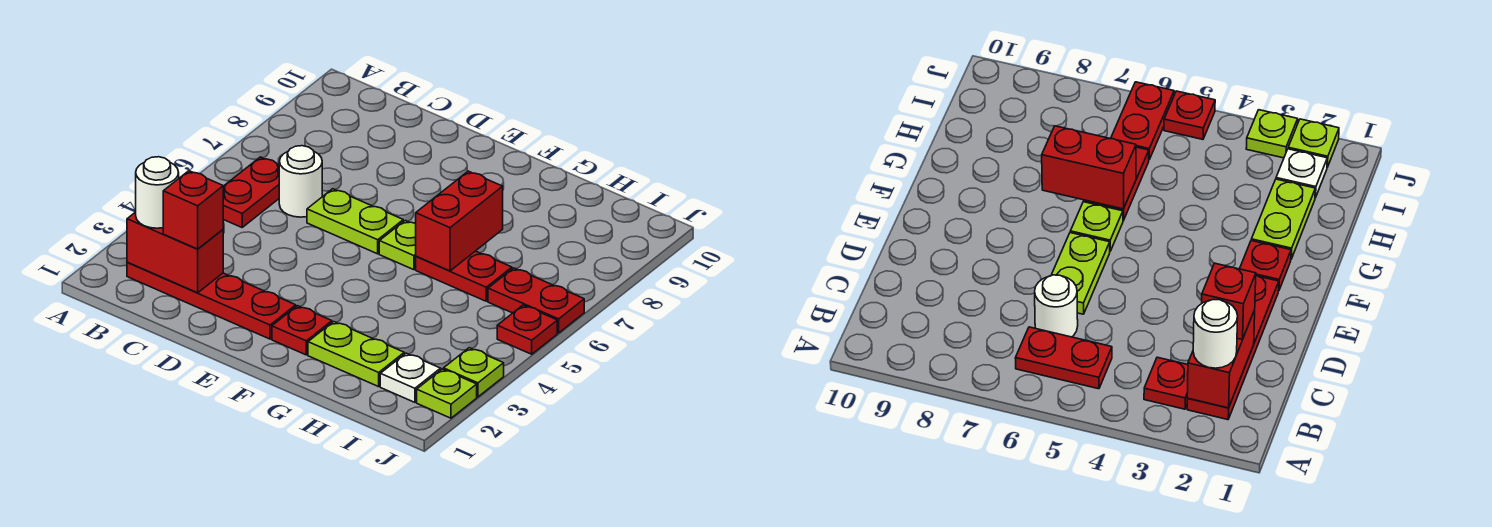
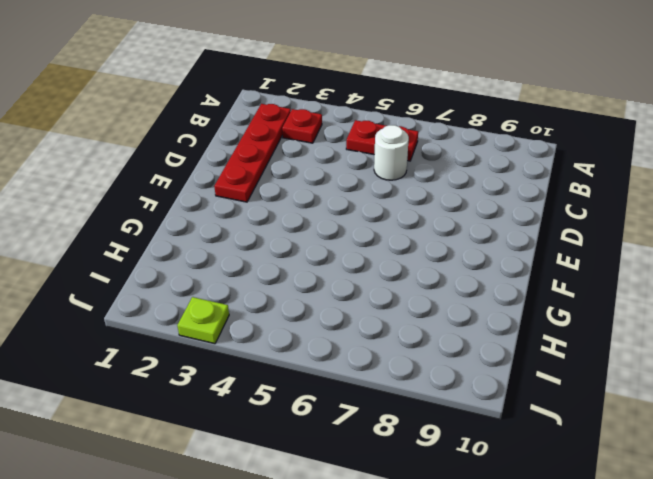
none -> lime plate D6:E6 level 1
none -> red plate F2 level 1
none -> lime plate F6 level 1

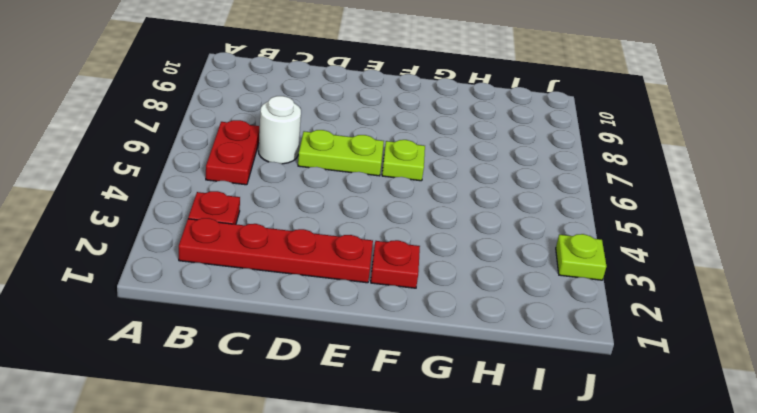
none -> lime plate G2:H2 level 1
none -> red plate G6:H6 level 1
none -> white plate I2 level 1

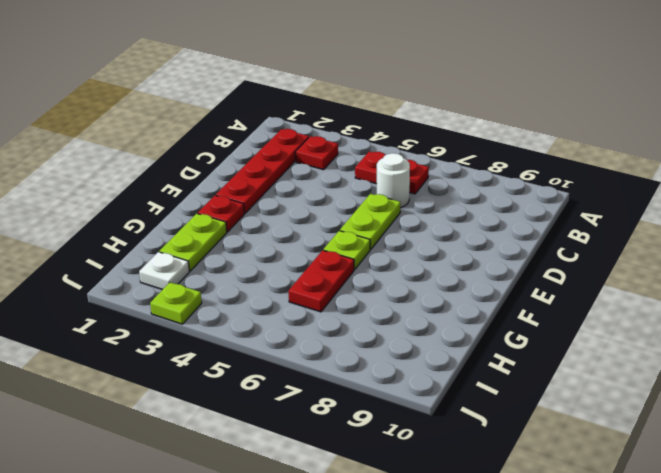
none -> red plate I6:J6 level 1
none -> lime plate J2 level 1
none -> red plate J5 level 1

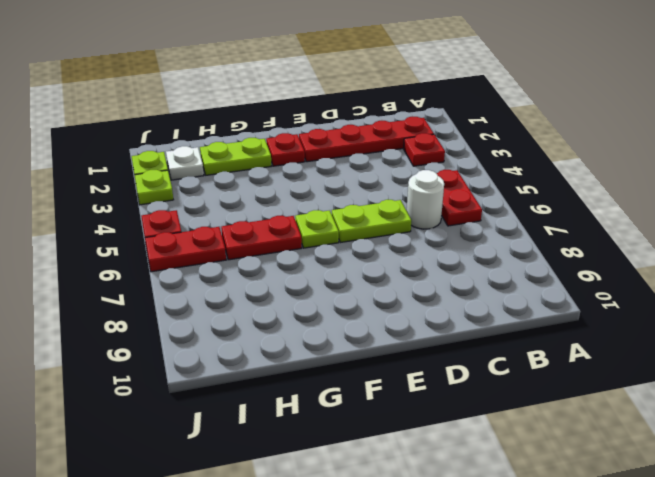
none -> red brick B2:C2 level 2
none -> red brick G6:G7 level 2
none -> white round brick B2 level 3

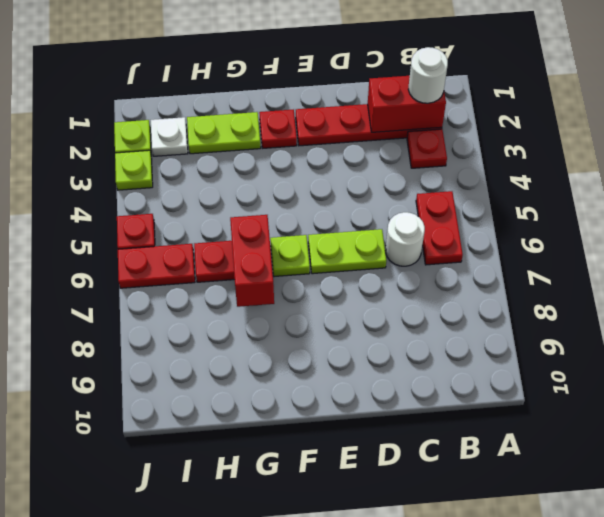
none -> red brick C2 level 3

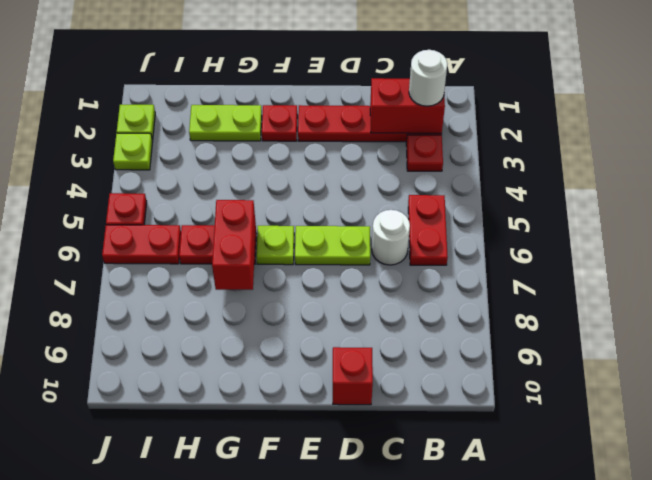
red brick D10 level 1 -> red brick C2 level 3
none -> white plate I2 level 1

